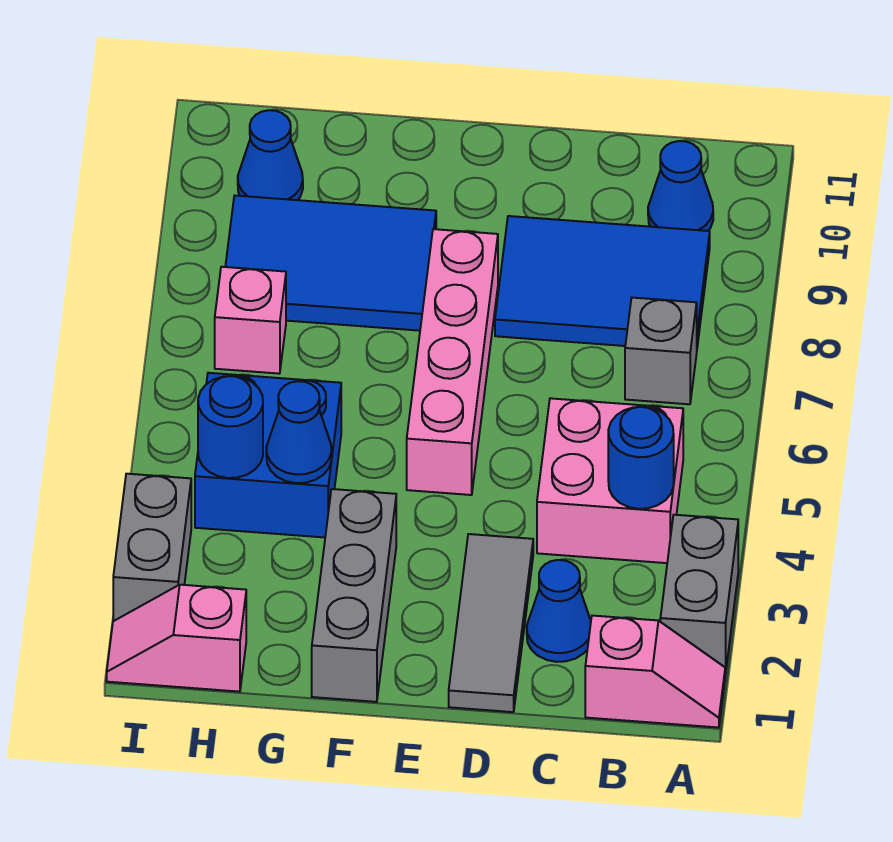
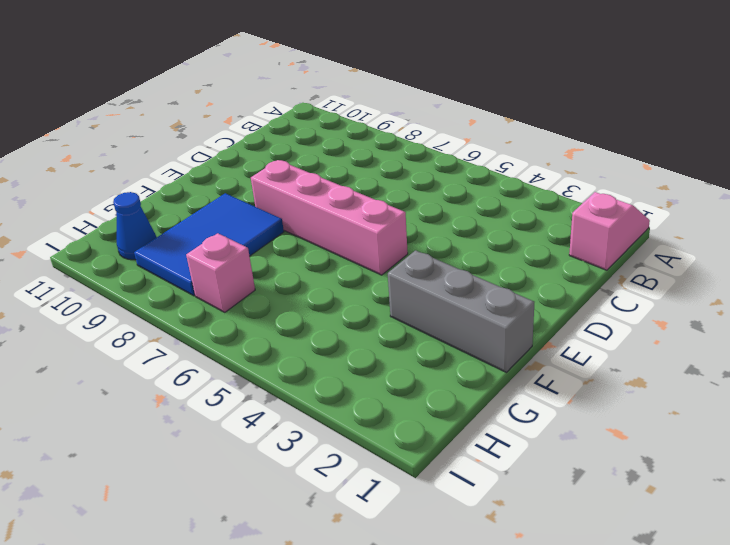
none -> grey brick A2:A3 level 1
none -> pink brick B4:C5 level 1
none -> grey brick B7 level 1

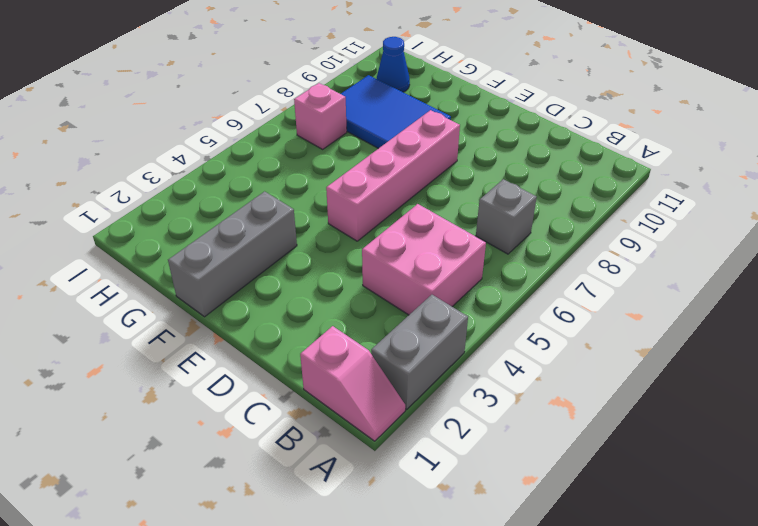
none -> blue tile B8:D9 level 1
none -> blue cone B10 level 1
none -> blue cone C2 level 1

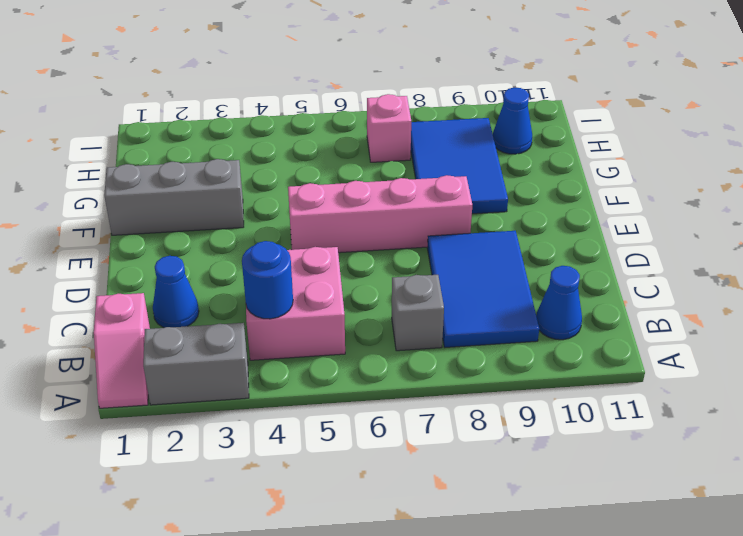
none -> grey tile D1:D3 level 1
none -> blue brick G4:H5 level 1
none -> pink slope H1:I1 level 1 top H

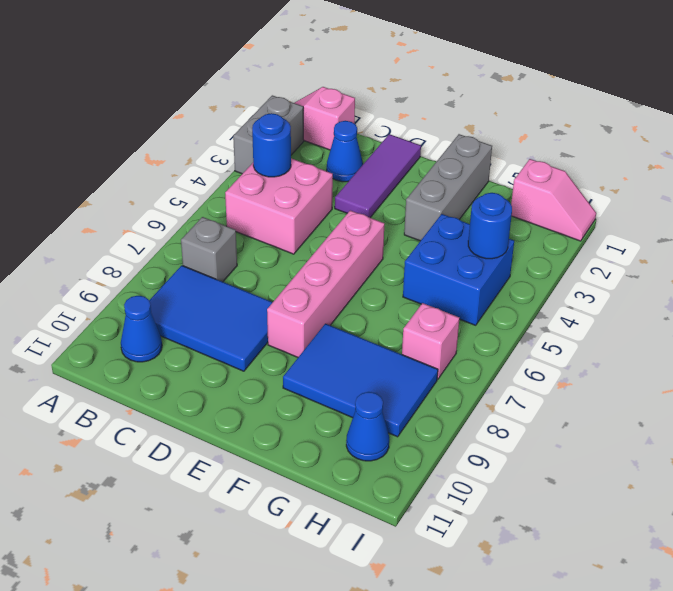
purple tile D1:D3 level 1 -> grey tile D1:D3 level 1
none -> grey brick I2:I3 level 1
none -> blue cone G4 level 2

